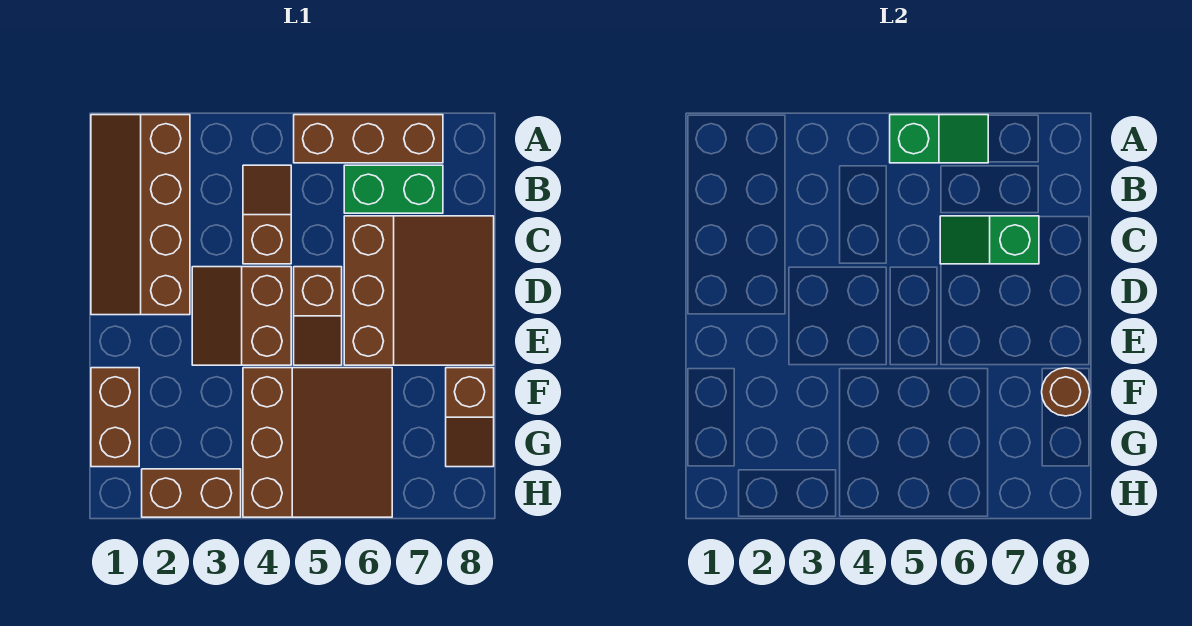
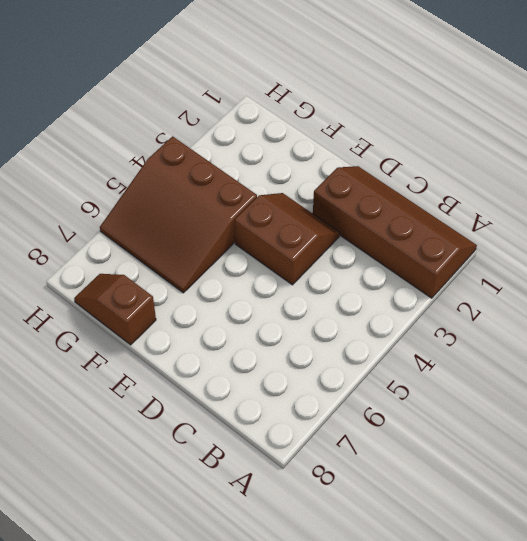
none -> brown brick A5:A7 level 1
none -> brown slope B4:C4 level 1 top C
none -> green brick B6:B7 level 1

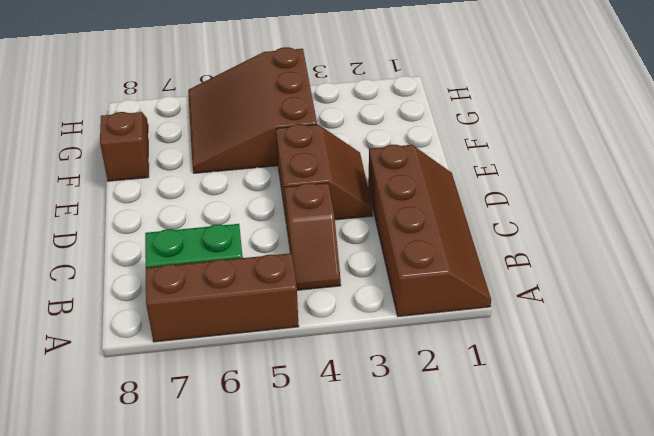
none -> brown slope C6:E8 level 1 top 6
none -> brown slope D5:E5 level 1 top D
none -> brown brick F1:G1 level 1

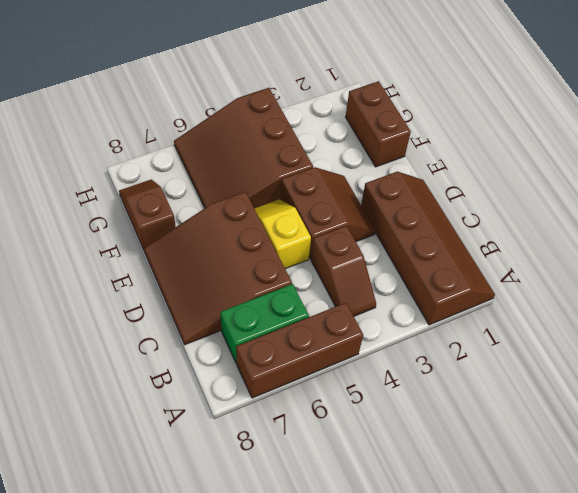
yellow slope D5:E5 level 1 top D -> brown slope D5:E5 level 1 top D
none -> brown brick H2:H3 level 1
none -> green slope A5:A6 level 2 top 5
none -> green slope C6:C7 level 2 top 7

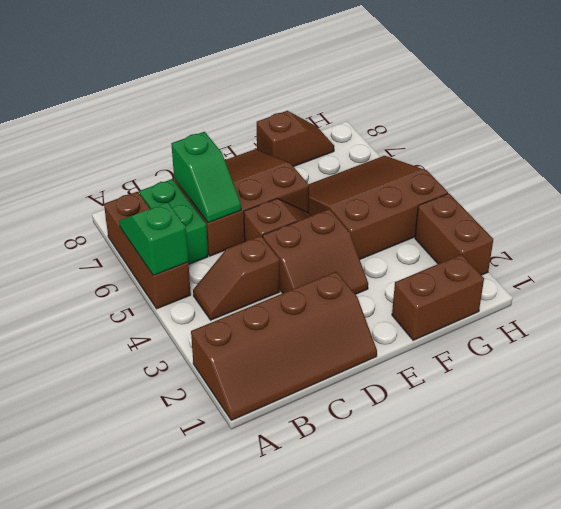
none -> brown round brick F8 level 2

